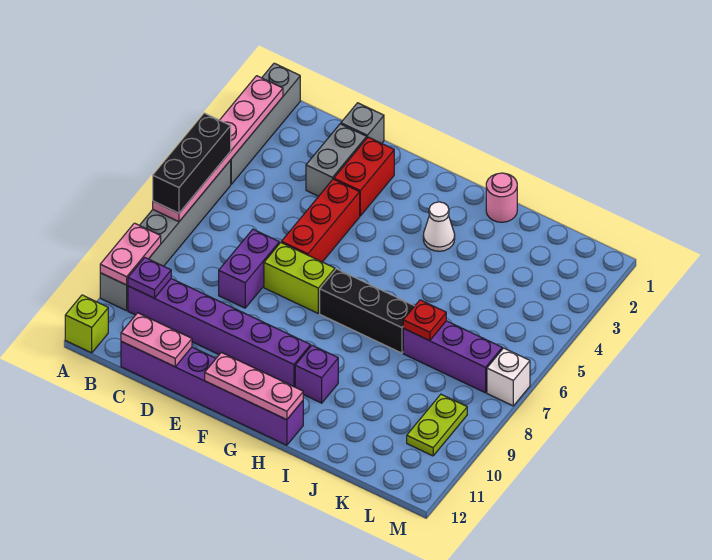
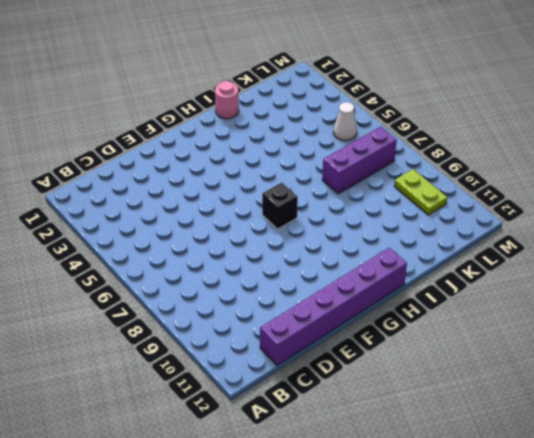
black brick G7 level 1 -> black brick G7:I7 level 1
white cone L5 level 1 -> white cone H3 level 1
none -> grey brick A1:A4 level 1
none -> grey brick A5:A10 level 1
none -> lime brick A12 level 1

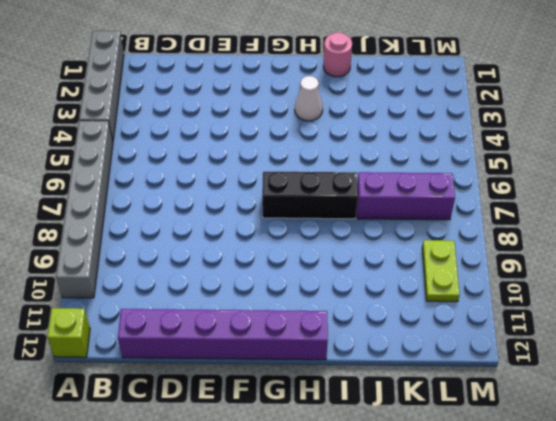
none -> purple brick B10:G10 level 1
none -> grey brick D1 level 1
none -> grey brick D2:D3 level 1

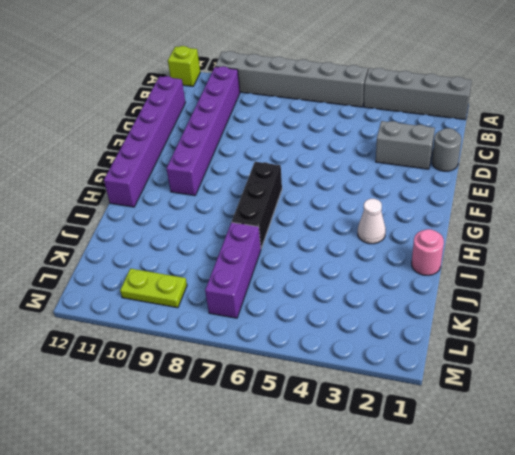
grey round brick D1 level 1 -> grey brick D1 level 1
none -> purple brick D7:D8 level 1
none -> red brick E2:E3 level 1
none -> red brick E4:E6 level 1

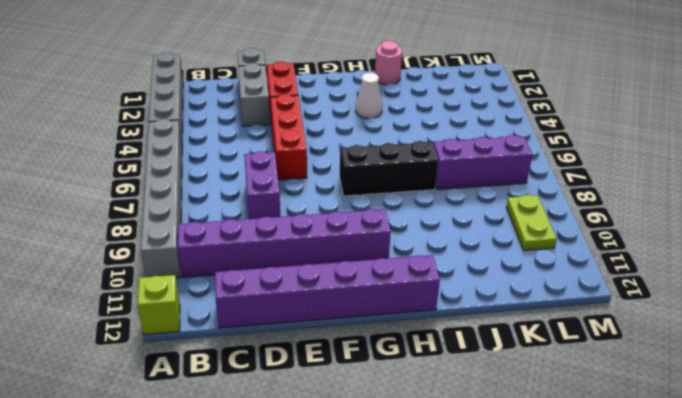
none -> lime brick E7:F7 level 1
none -> purple brick H10 level 1
none -> white brick M7 level 1

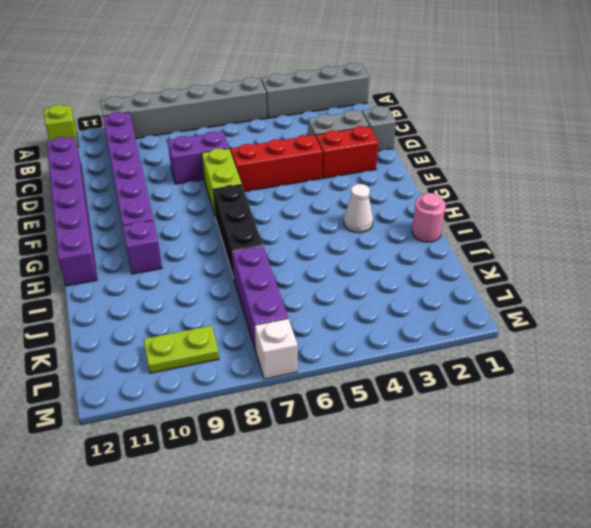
none -> pink plate A2:A7 level 2
none -> pink plate A9:A10 level 2
none -> purple plate B10 level 2

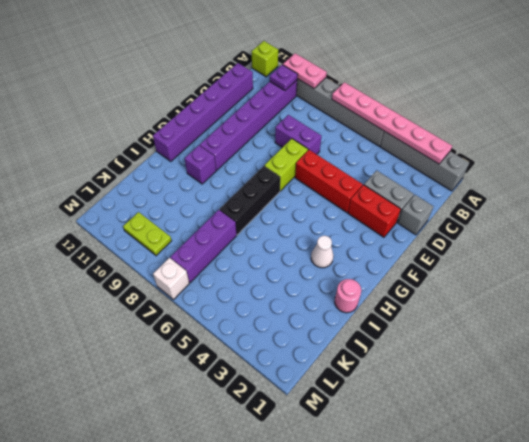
none -> pink plate C12:D12 level 2
none -> pink plate F12:H12 level 2
none -> red plate J7 level 2

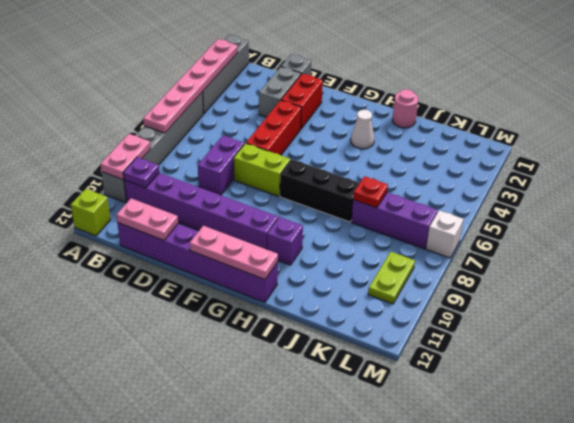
none -> black brick A5:A7 level 3

